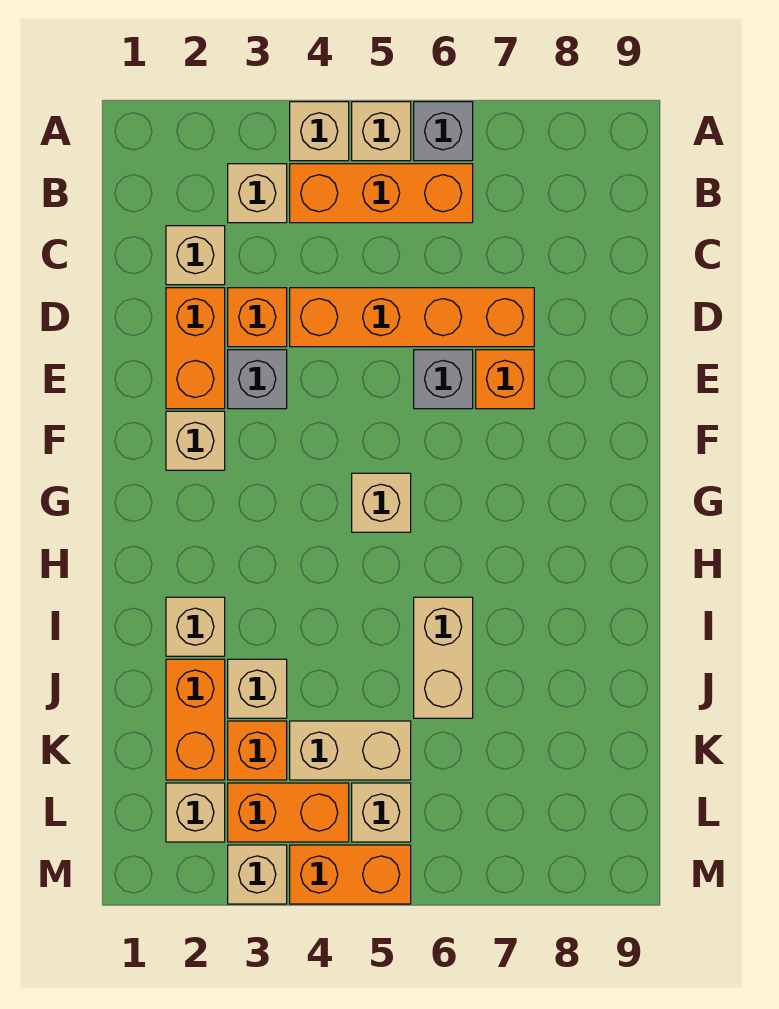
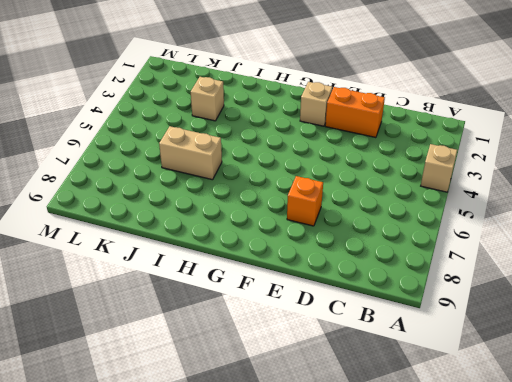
none -> tan brick A5 level 1
none -> grey brick A6 level 1
none -> tan brick B3 level 1

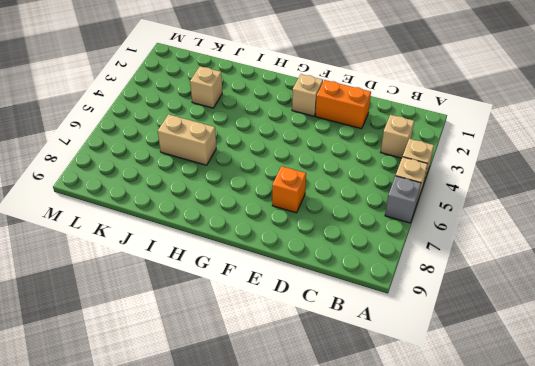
none -> orange brick B4:B6 level 1
none -> tan brick C2 level 1
none -> orange brick D3 level 1

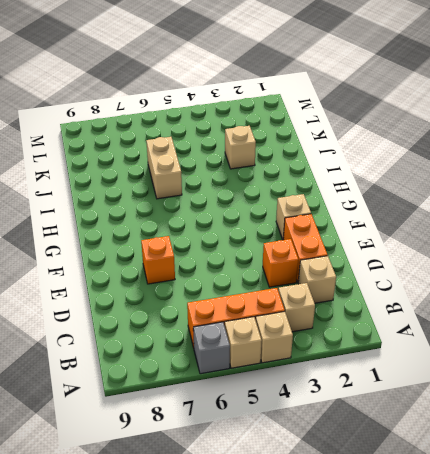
none -> orange brick D4:D7 level 1
none -> grey brick E3 level 1
none -> grey brick E6 level 1

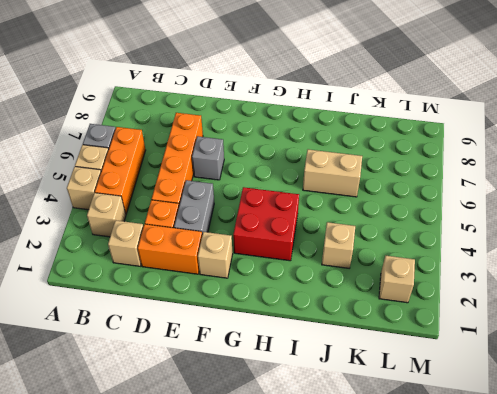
grey brick E3:E4 level 1 -> grey brick E3 level 1
red brick G3:H4 level 1 -> none
none -> orange brick E7 level 1
none -> tan brick G5 level 1
none -> tan brick I2 level 1

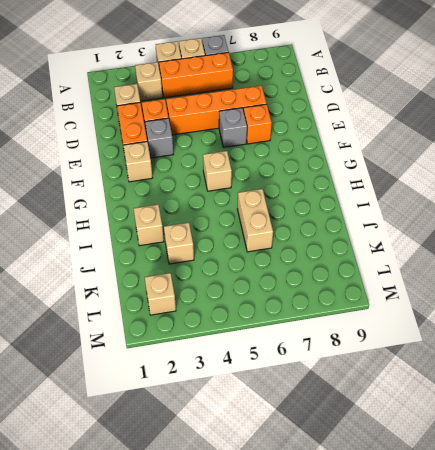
none -> orange brick J2:K2 level 1
none -> orange brick K3 level 1
none -> tan brick K4:K5 level 1

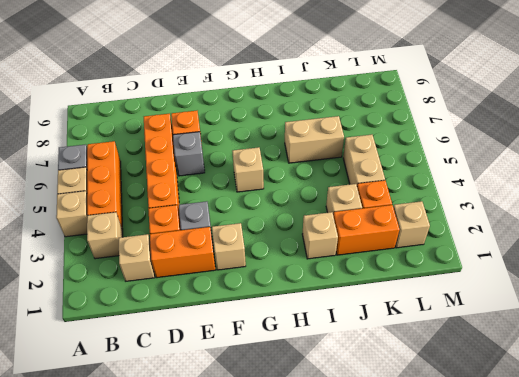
none -> orange brick L3:L4 level 1
none -> tan brick L5 level 1
none -> tan brick M3 level 1

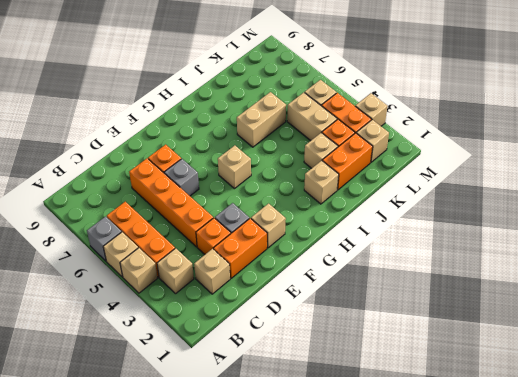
none -> orange brick M4:M5 level 1

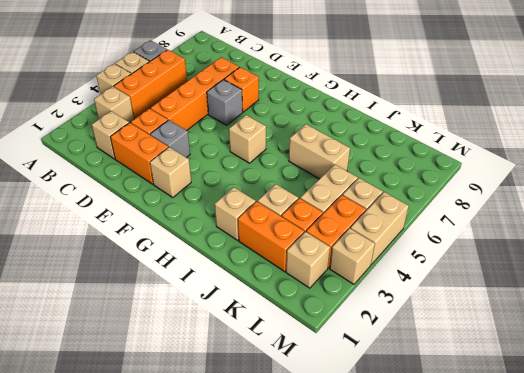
tan brick M4:M5 level 1 -> orange brick M4:M5 level 1

